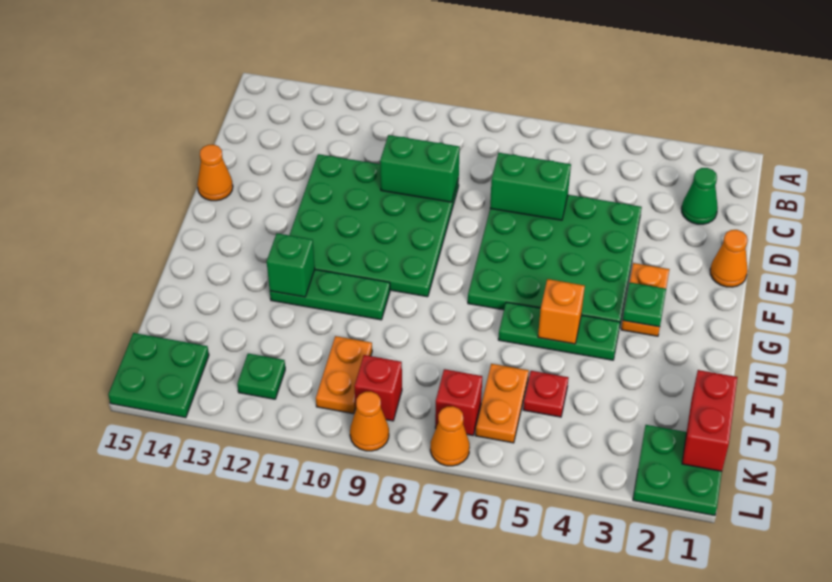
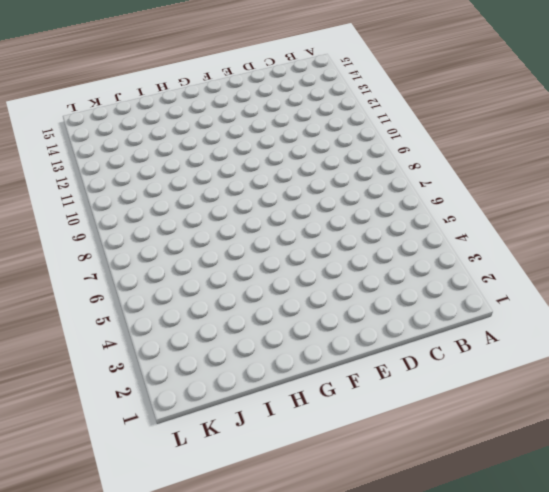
none -> green cone C2 level 1
none -> green plate D4:G7 level 1
none -> green plate D9:G12 level 1

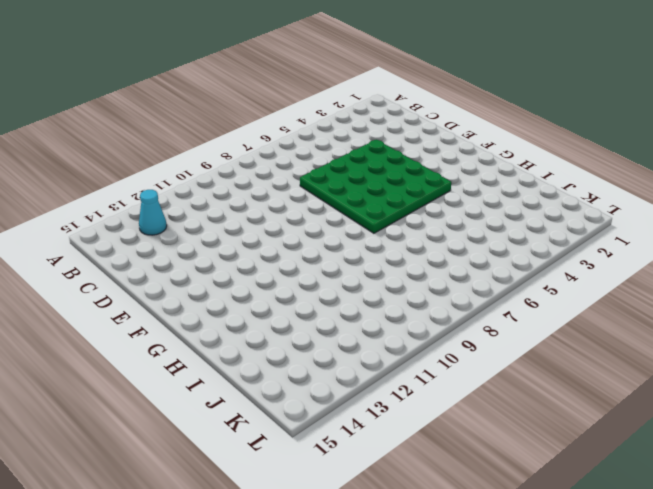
cyan cone B13 level 1 -> none
none -> green cone C2 level 1
none -> green plate D9:G12 level 1
none -> orange cone E1 level 1

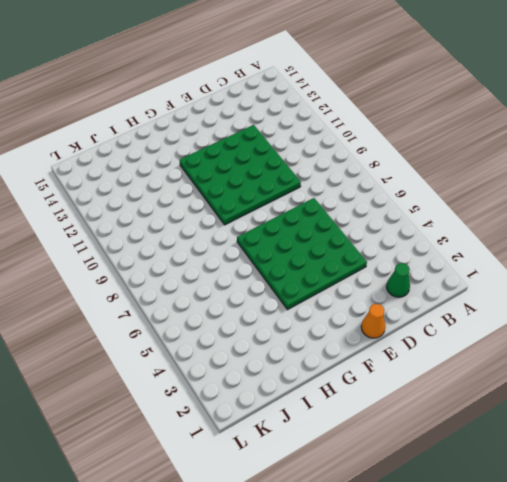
none -> orange cone E15 level 1
none -> orange plate F3:G3 level 1
none -> green plate H4:H6 level 1

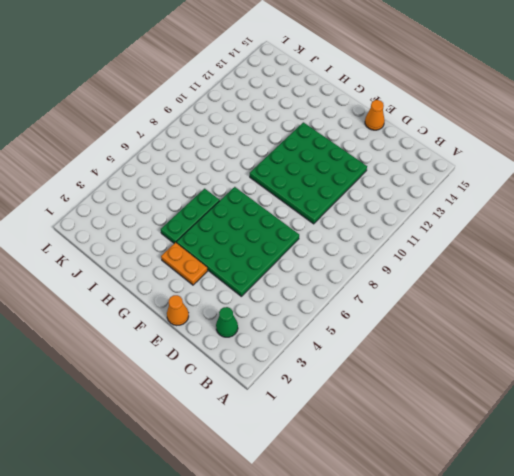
none -> green plate H10:H12 level 1
none -> red plate J5 level 1
none -> orange plate J6:K6 level 1

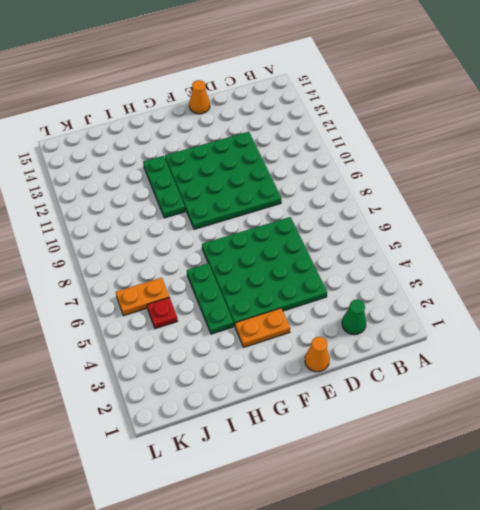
none -> orange plate J10:K10 level 1
none -> green plate K1:L2 level 1
none -> red brick K7 level 1

